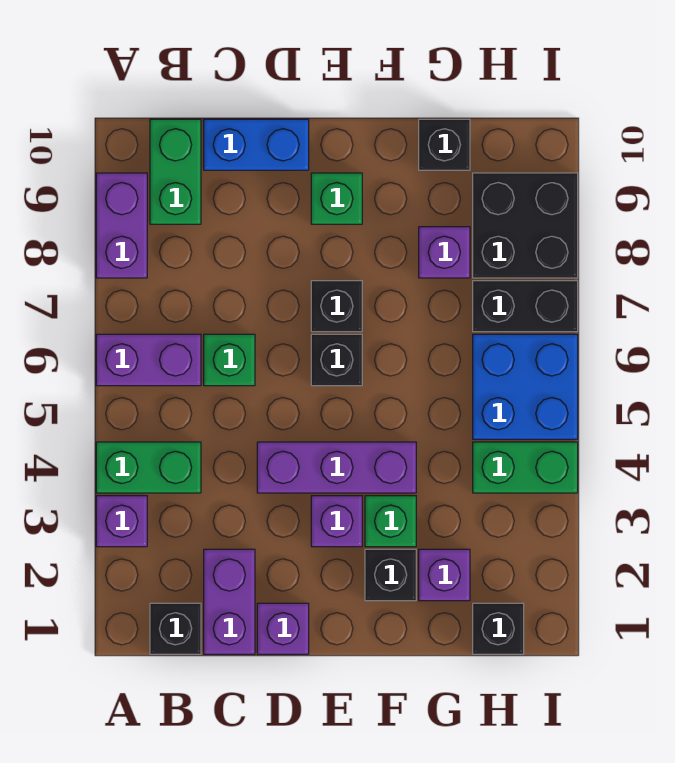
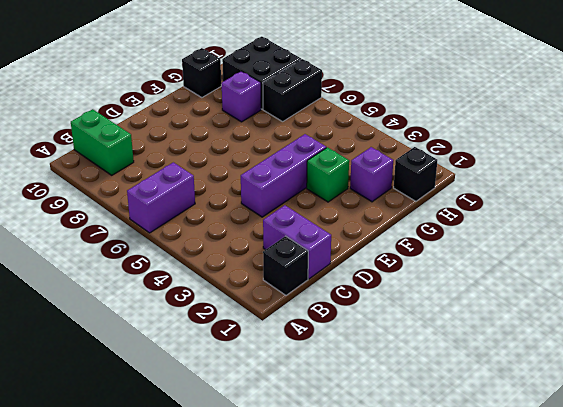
none -> purple brick A3 level 1
none -> green brick A4:B4 level 1
none -> purple brick A8:A9 level 1

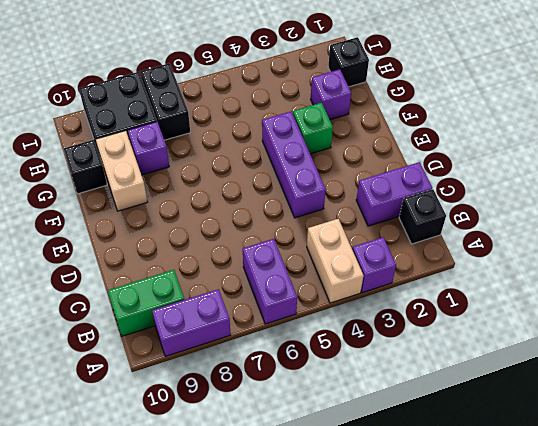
tan brick A4:B4 level 1 -> green brick A4:B4 level 1
tan brick F9:G9 level 1 -> none
none -> green brick C6 level 1
none -> blue brick C10:D10 level 1
none -> purple brick D1 level 1

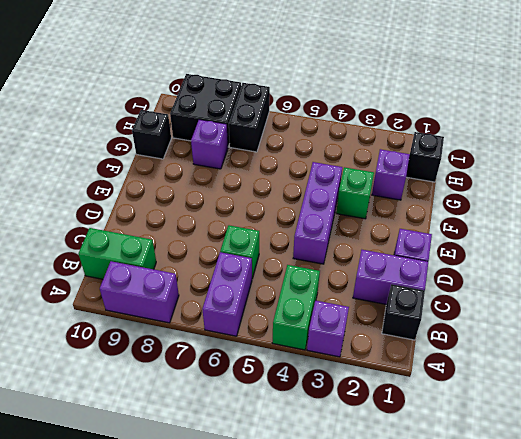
none -> blue brick C10:D10 level 1
none -> purple brick E3 level 1
none -> black brick E6 level 1

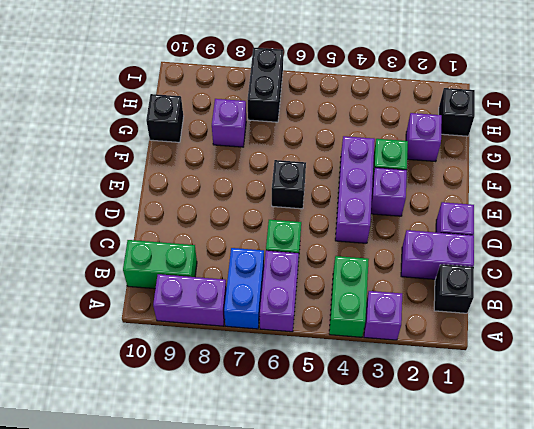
blue brick A7:B7 level 1 -> blue brick C10:D10 level 1
none -> black brick E7 level 1
none -> green brick E9 level 1
none -> black brick F2 level 1

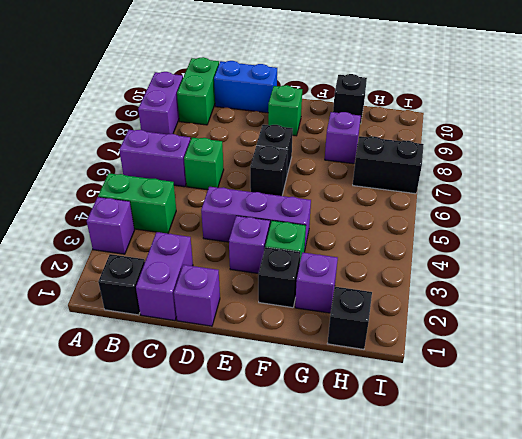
none -> green brick H4:I4 level 1
none -> blue brick H5:I6 level 1
none -> black brick H8:I9 level 1

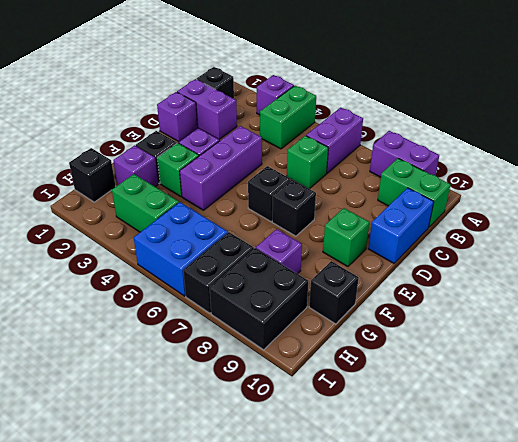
green brick H3:H4 level 1 -> green brick H4:I4 level 1

